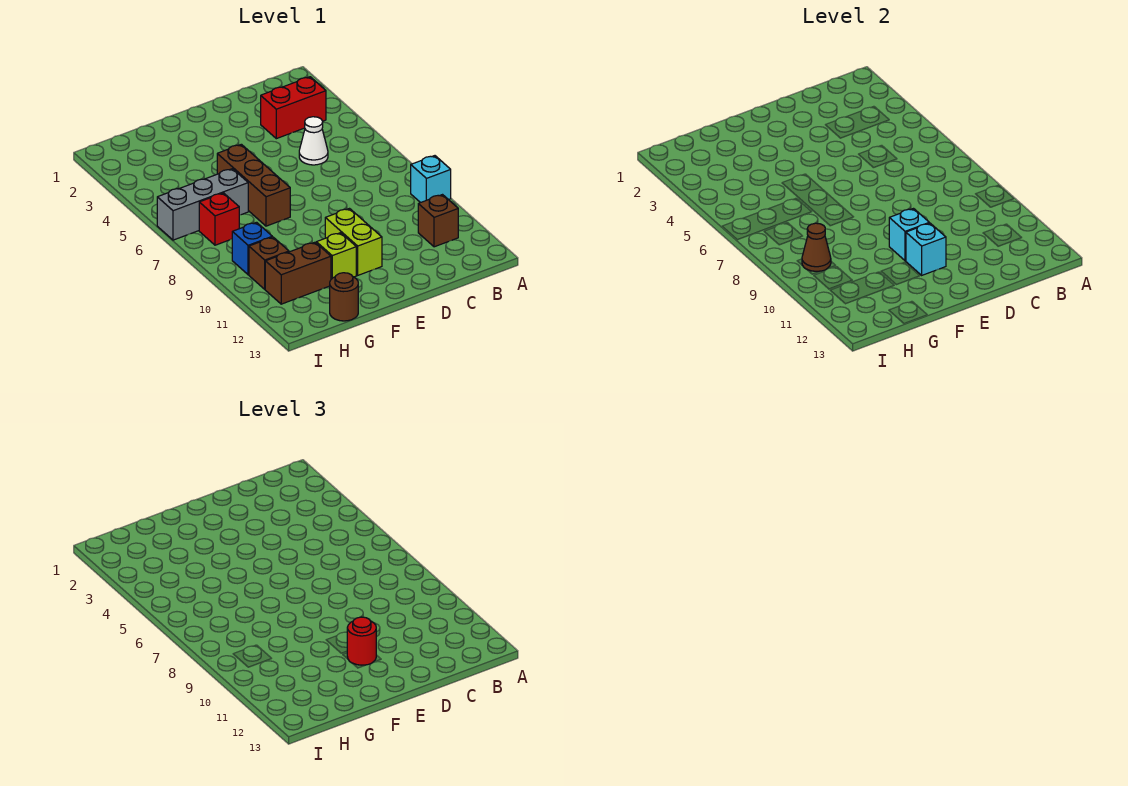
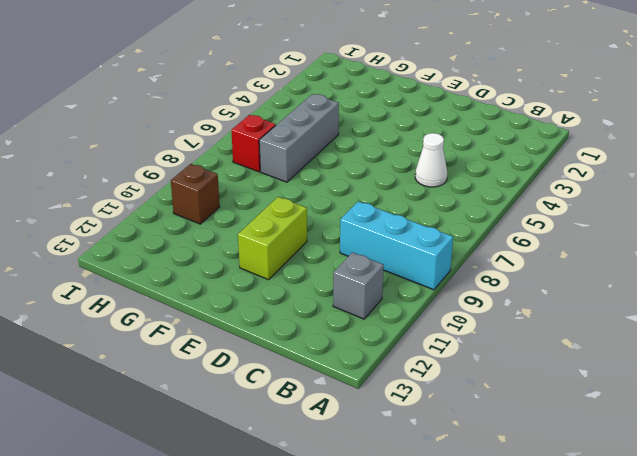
cyan brick A9:C9 level 1 -> cyan brick A9 level 1
grey brick B11 level 1 -> brown brick B11 level 1
grey brick G5:G7 level 1 -> grey brick G6:I6 level 1
none -> red brick B3:C3 level 1
none -> brown brick F5:F7 level 1
none -> lime brick F11 level 1

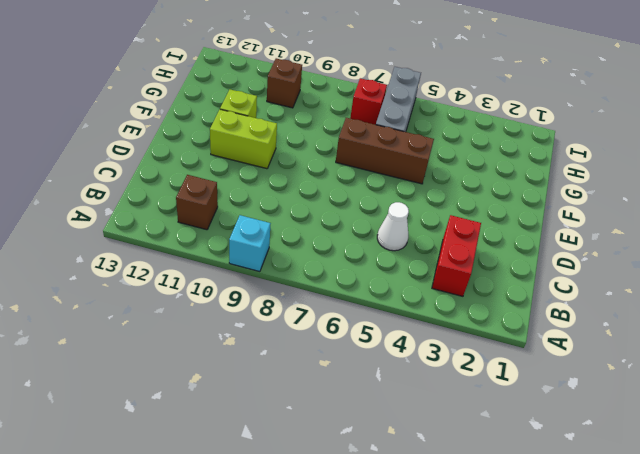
none -> brown brick G11:H11 level 1
none -> brown round brick G13 level 1
none -> blue brick H9 level 1

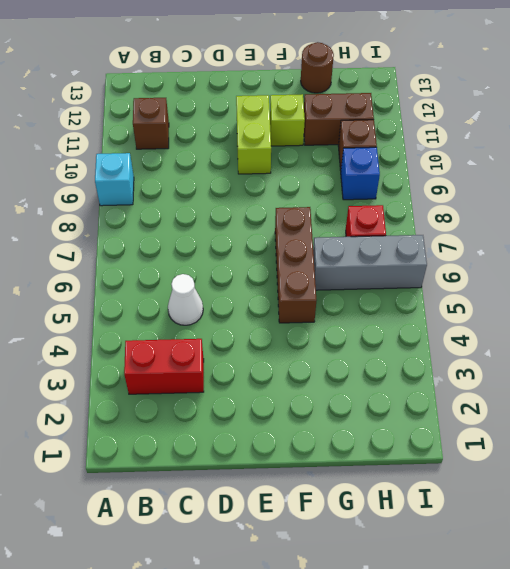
none -> cyan brick E10 level 2
none -> cyan brick E11 level 2
none -> brown cone H9 level 2

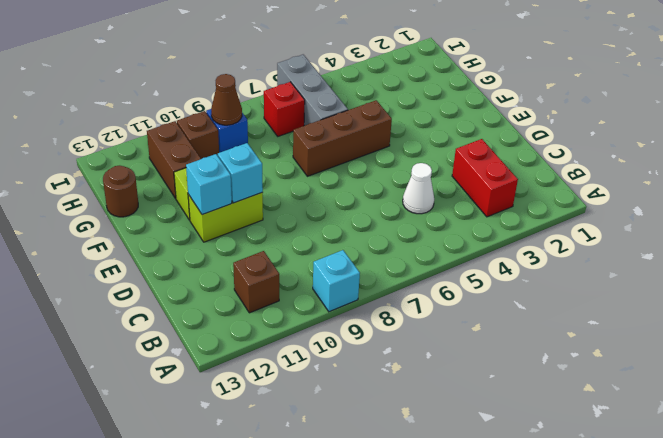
none -> red round brick E11 level 3

